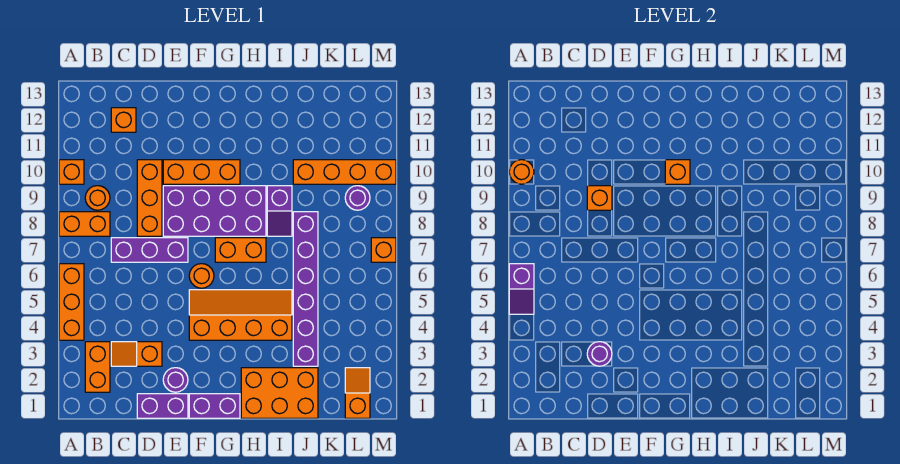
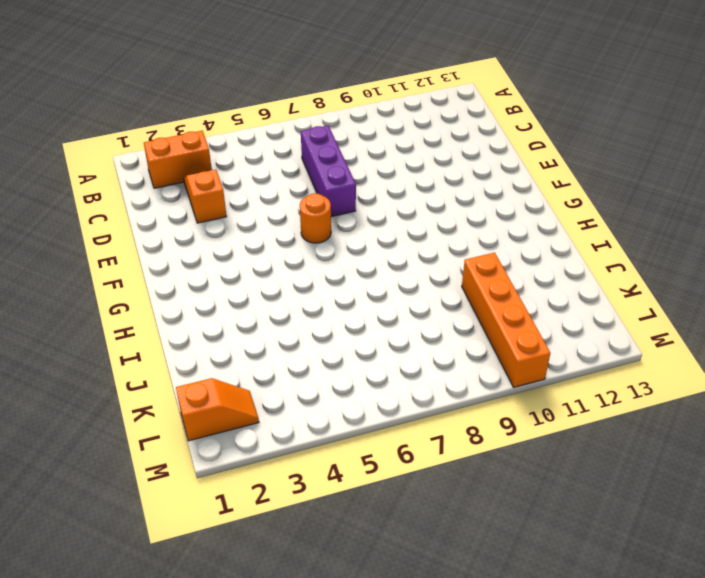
none -> orange brick A4:A6 level 1
none -> orange brick A8:B8 level 1
none -> orange brick A10 level 1

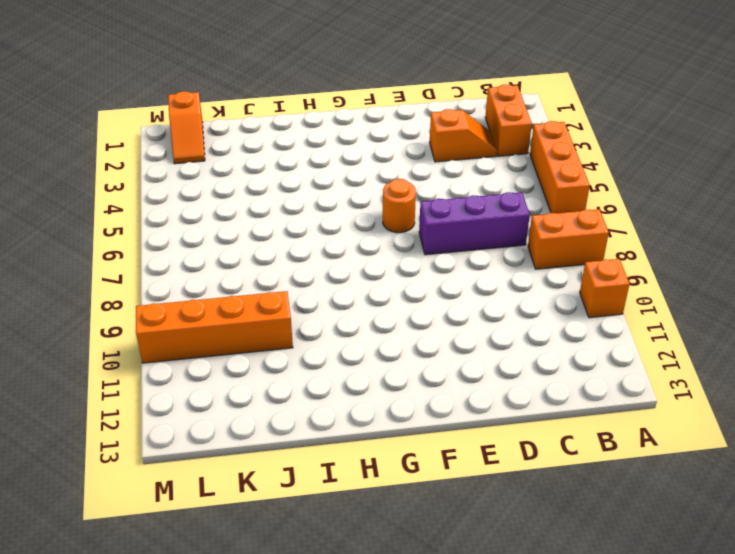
none -> orange round brick B9 level 1
none -> orange brick C12 level 1
none -> purple brick D1:E1 level 1

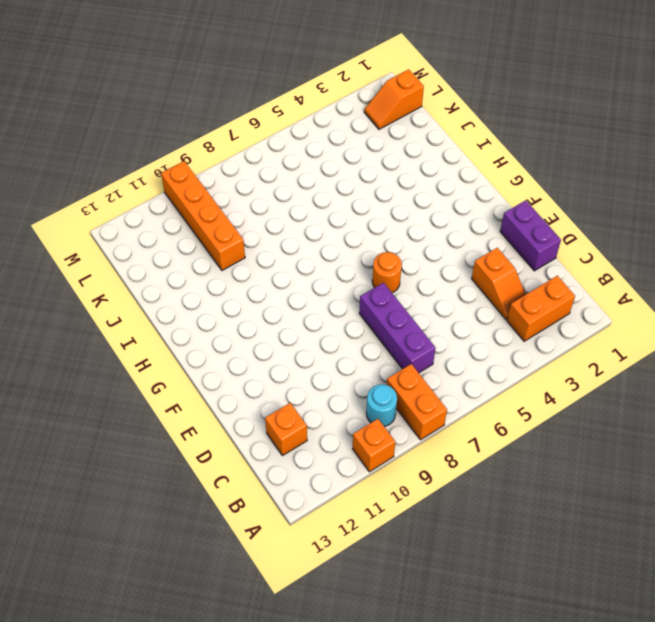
cyan round brick B9 level 1 -> orange round brick B9 level 1
none -> orange brick A4:A6 level 1
none -> orange brick D8:D10 level 1
none -> purple round brick E2 level 1

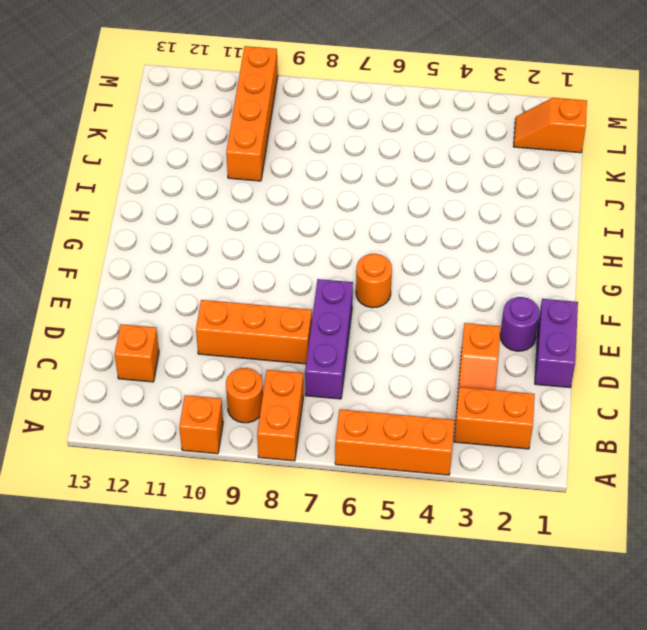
none -> purple brick E8:H9 level 1
none -> orange brick E10:G10 level 1
none -> purple brick F1:G1 level 1

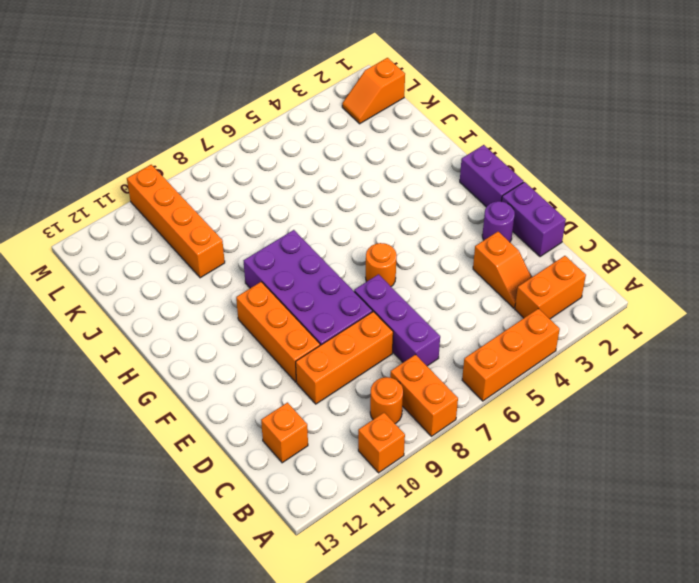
none -> orange slope F4:I5 level 1 top 4
none -> orange brick G7:H7 level 1
none -> orange brick H1:J2 level 1

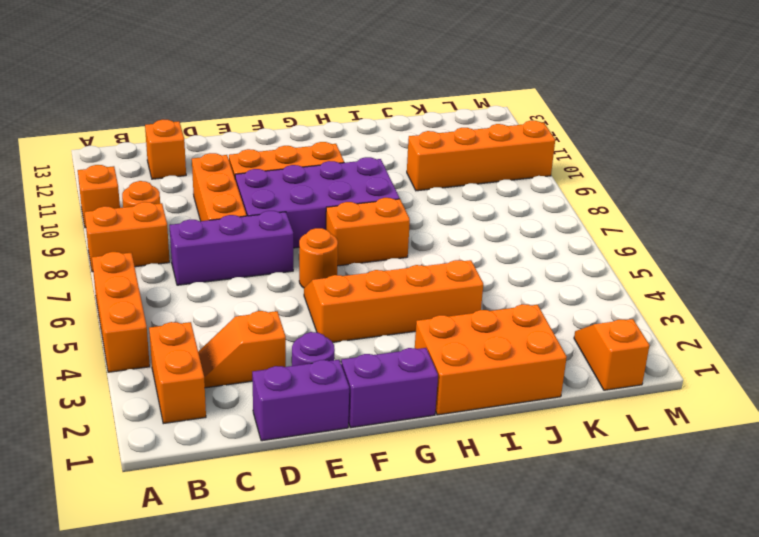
none -> purple slope I8:I9 level 1 top 9
none -> purple brick J3:J8 level 1
none -> purple round brick L9 level 1

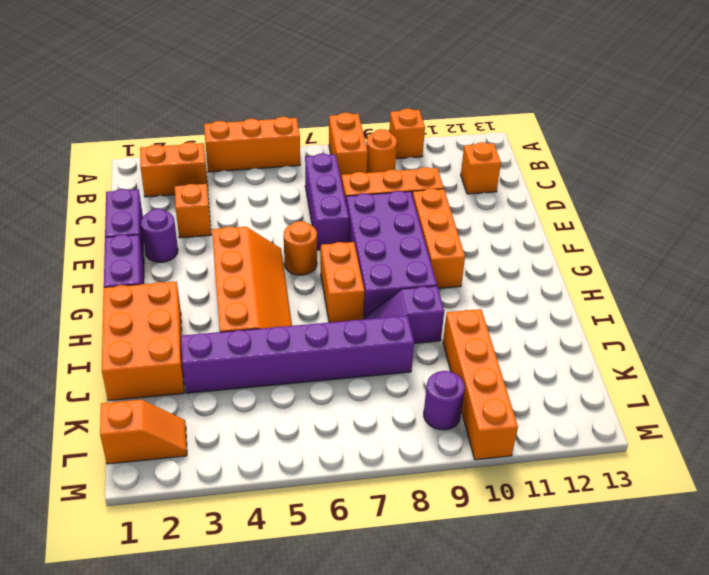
none -> orange brick M7 level 1
none -> purple slope A5:A6 level 2 top 6
none -> orange round brick A10 level 2

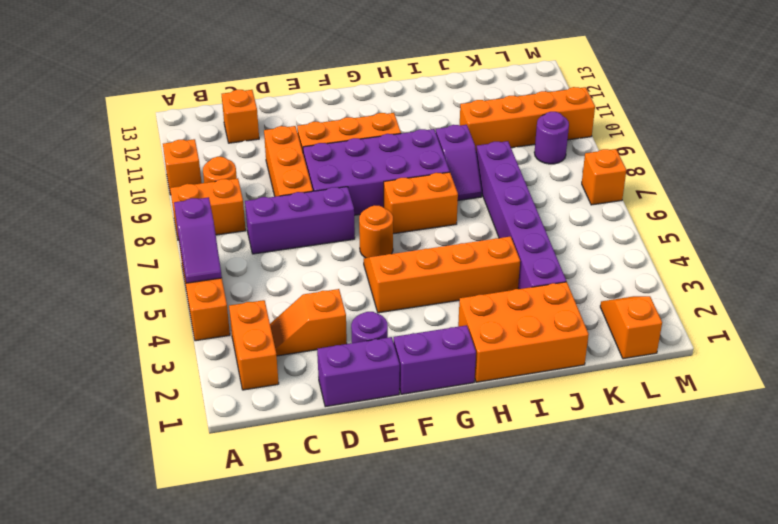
none -> orange round brick A10 level 2
none -> purple round brick D3 level 2
none -> orange brick D9 level 2

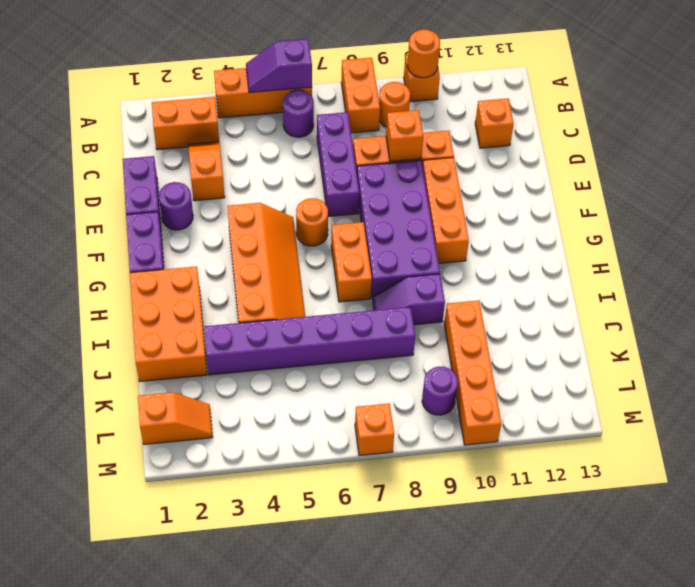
purple round brick B6 level 1 -> purple round brick D3 level 2
none -> orange brick G10 level 2

